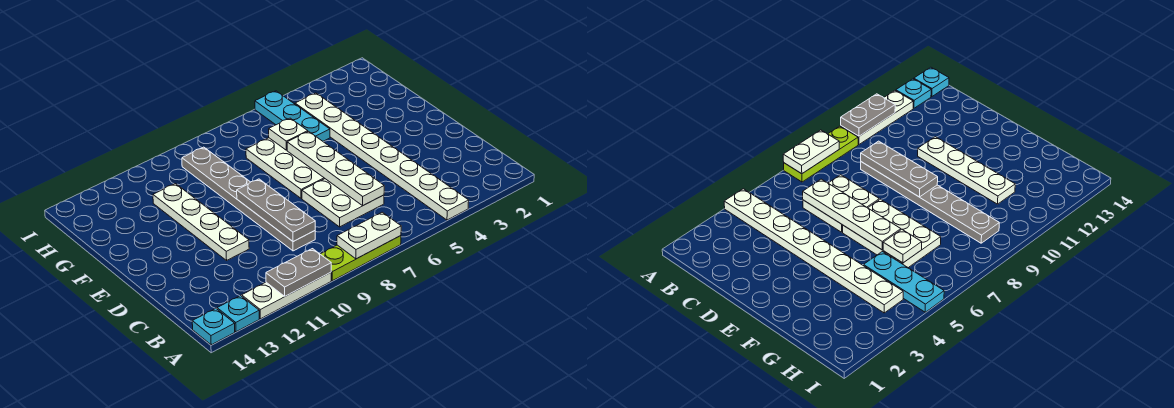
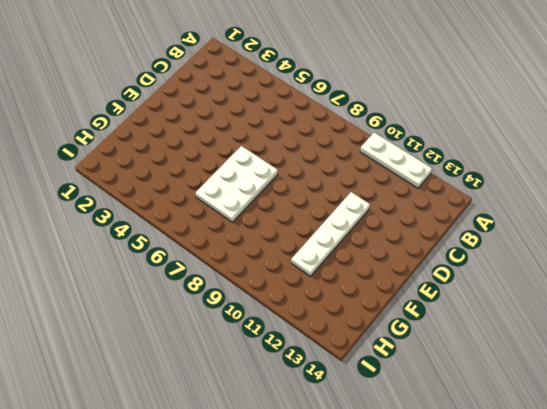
none -> white plate A4:H4 level 1
none -> lime plate A7:A9 level 1
none -> cyan plate A13 level 1

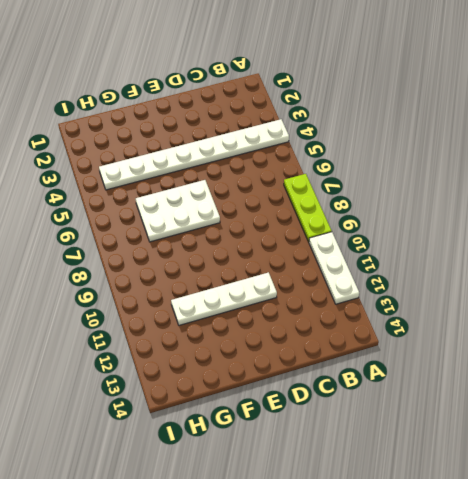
none -> cyan plate A13 level 1
none -> cyan plate A14 level 1
none -> white plate C6:D7 level 1

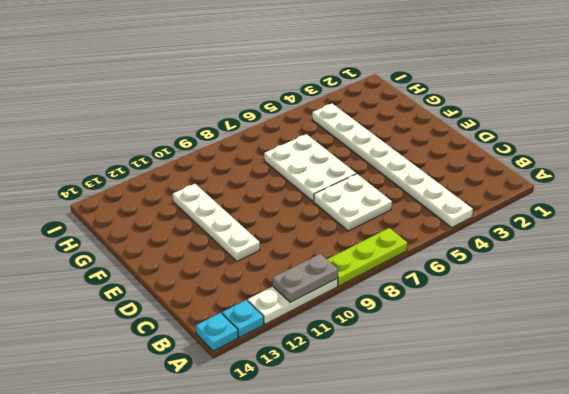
none -> grey plate C9:H9 level 1
none -> cyan plate G5:I5 level 1
none -> white plate A7:A8 level 2

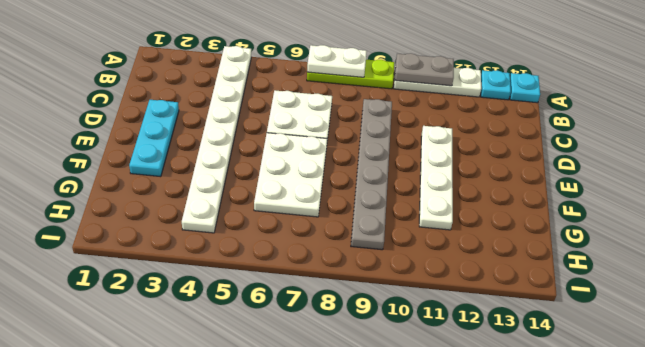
cyan plate D2:F2 level 1 -> cyan plate G5:I5 level 1
none -> white plate C6:F6 level 2
none -> grey plate C9:E9 level 2
none -> white plate G6 level 2

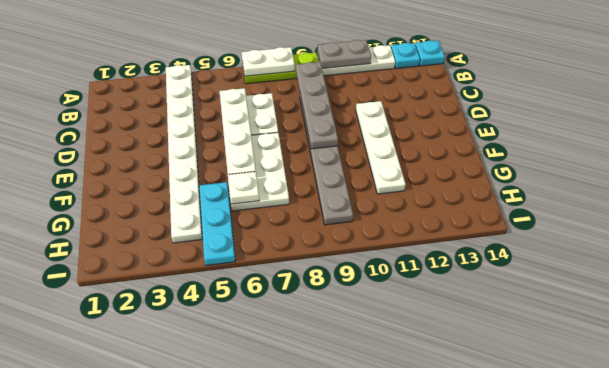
grey plate B9:E9 level 2 -> grey plate C9:E9 level 2

